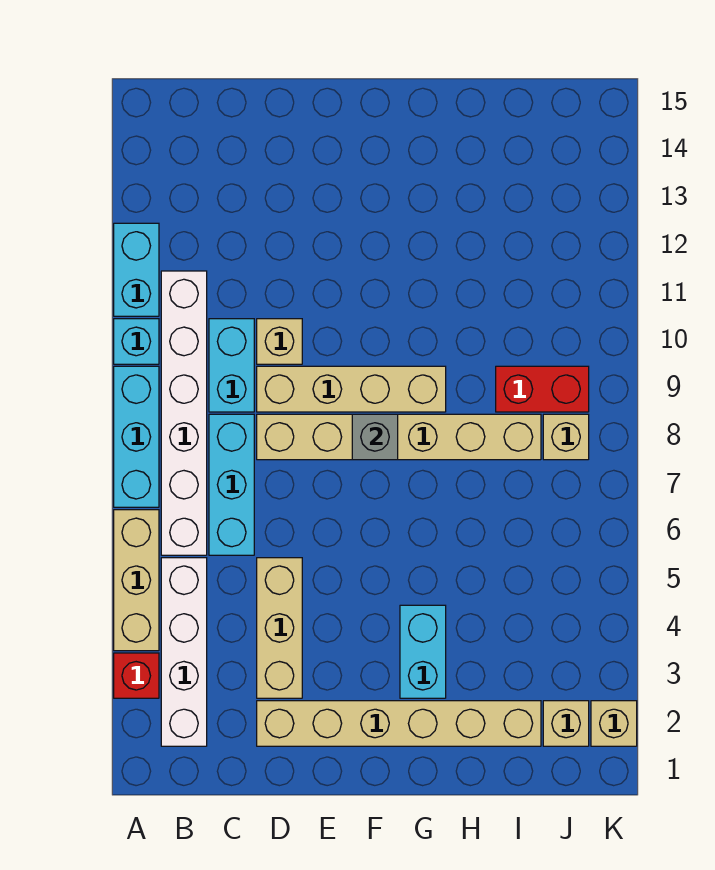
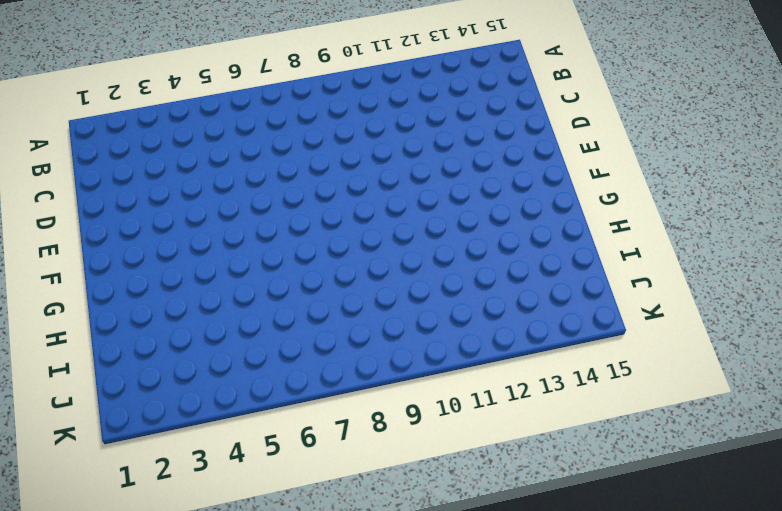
none -> red brick A3 level 1
none -> tan brick A4:A6 level 1
none -> cyan brick A7:A9 level 1

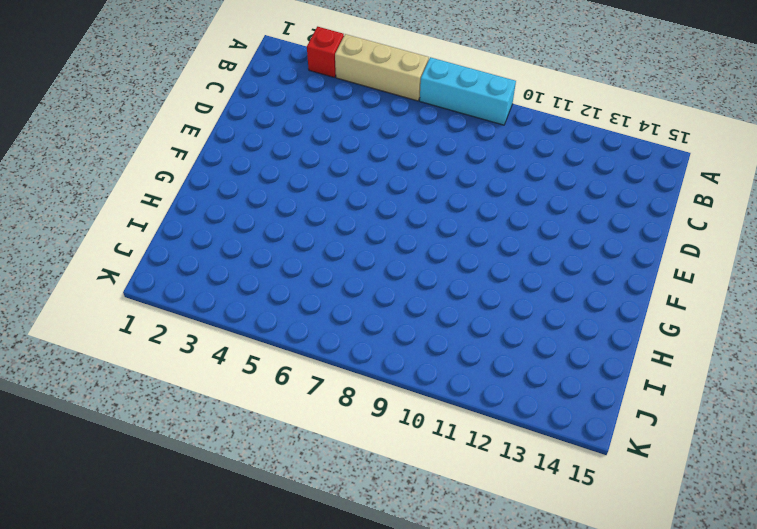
none -> cyan brick A10 level 1
none -> cyan brick A11:A12 level 1
none -> white brick B2:B5 level 1

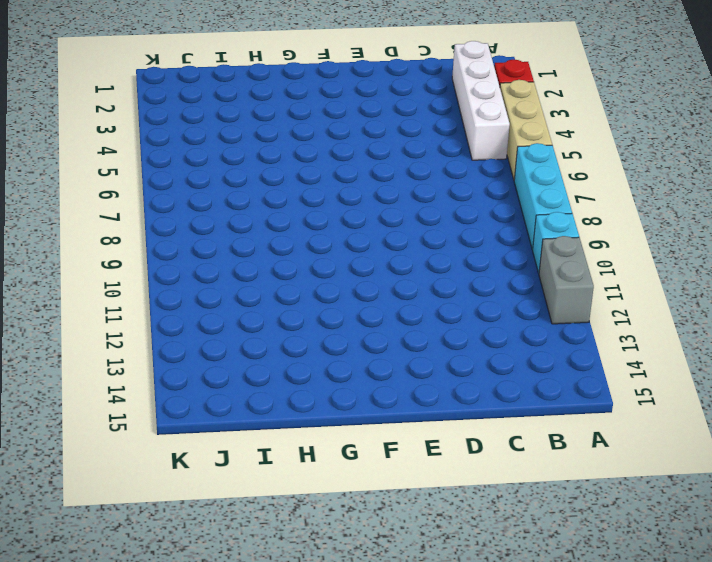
grey brick A11:A12 level 1 -> cyan brick A11:A12 level 1
none -> white brick B6:B11 level 1
none -> cyan brick C6:C8 level 1
none -> cyan brick C9:C10 level 1

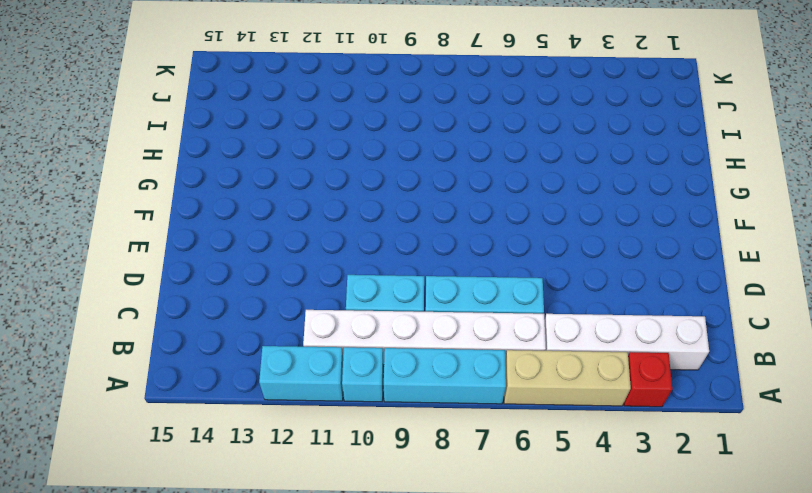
none -> tan brick D2:I2 level 1
none -> tan brick D3:D5 level 1
none -> tan brick D8:I8 level 1

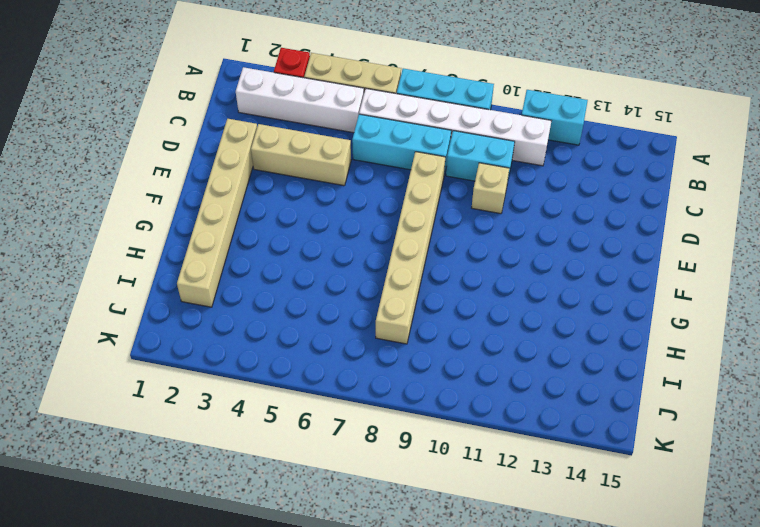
none -> cyan brick A10 level 1
none -> tan brick D9:G9 level 1
none -> cyan brick G3:G4 level 1

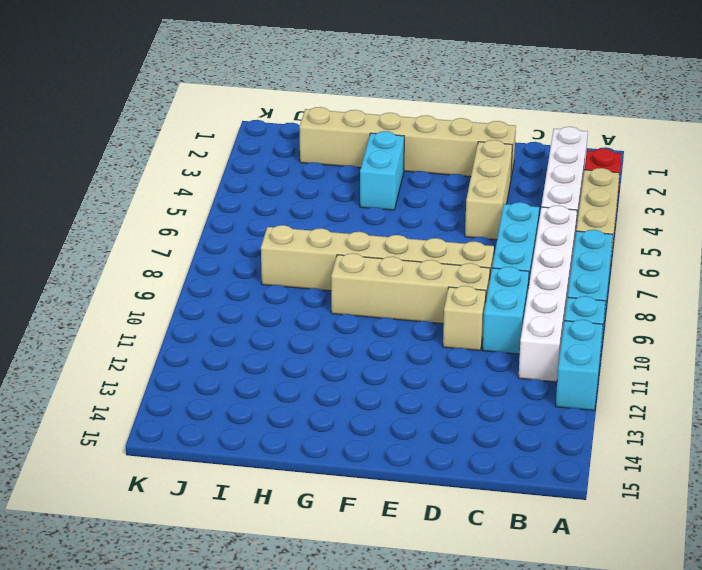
none -> red brick I9:J9 level 1
none -> tan brick J2 level 1
none -> tan brick J8 level 1

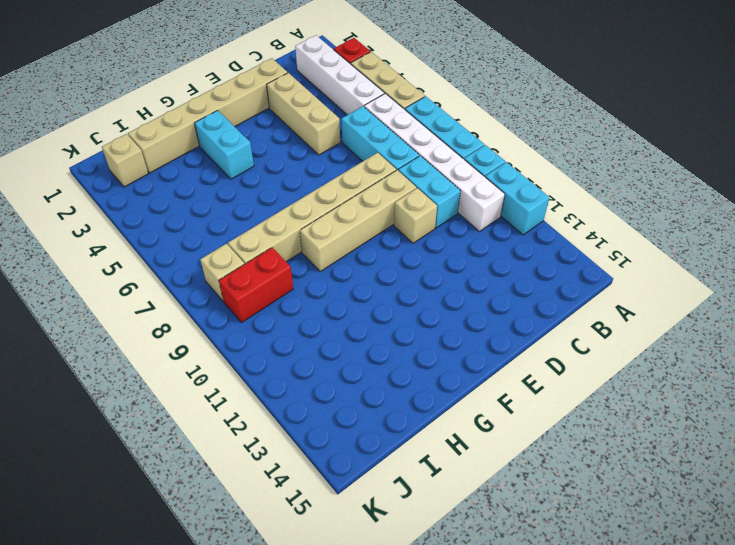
none -> tan brick K2 level 1
none -> grey brick F8 level 2

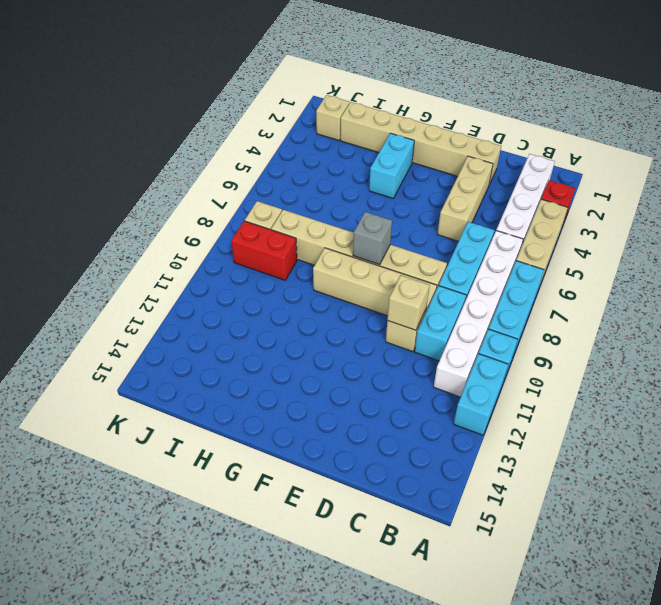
tan brick D10 level 2 -> tan brick K2 level 1

